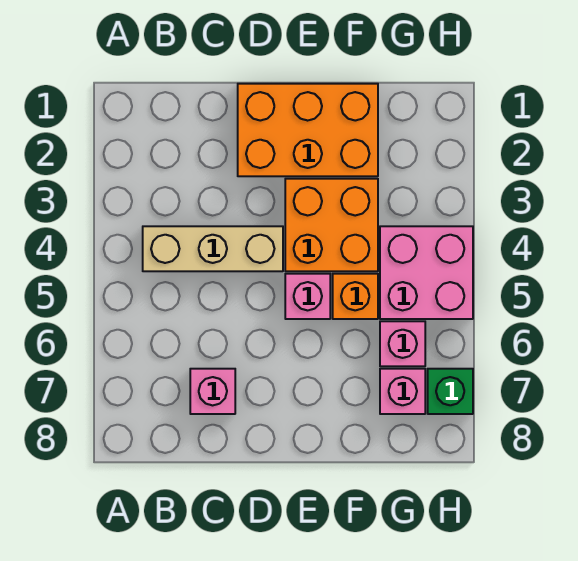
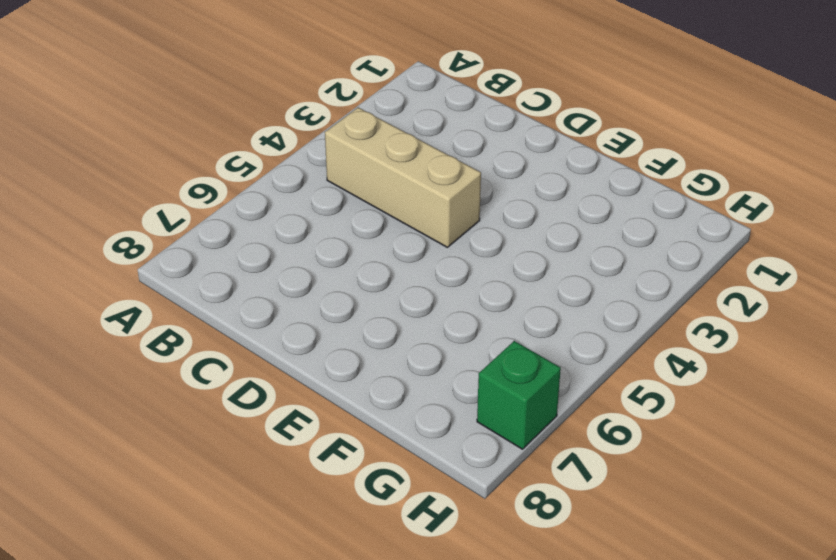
none -> pink brick C7 level 1
none -> orange brick D1:F2 level 1

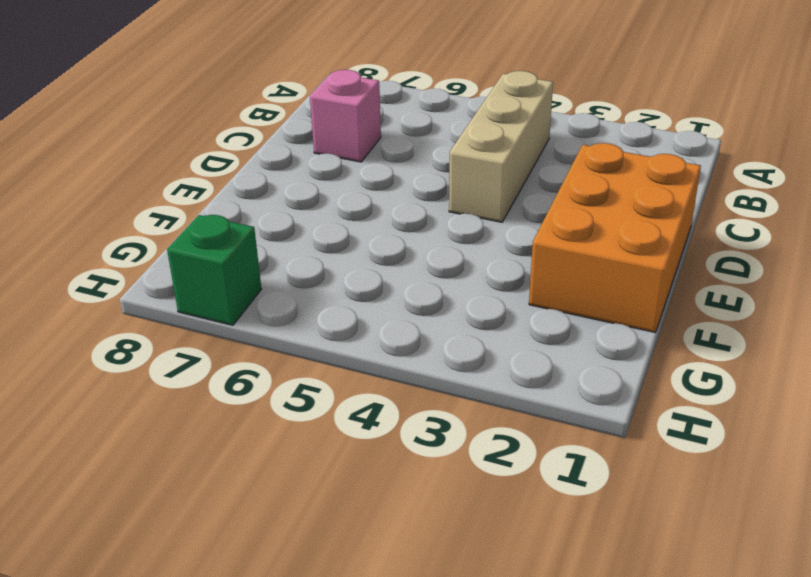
none -> orange brick E3:F4 level 1
none -> pink brick E5 level 1

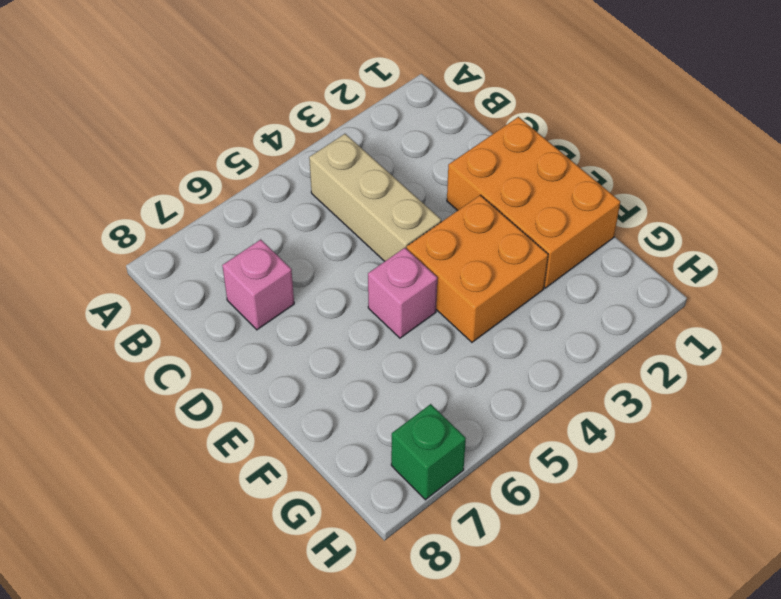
none -> orange brick F5 level 1
none -> pink brick G4:H5 level 1

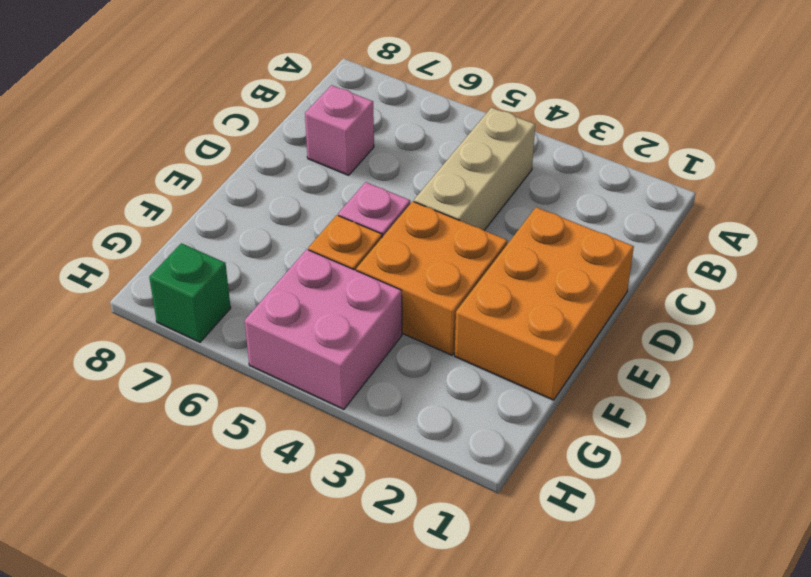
none -> pink brick G6 level 1
none -> pink brick G7 level 1

